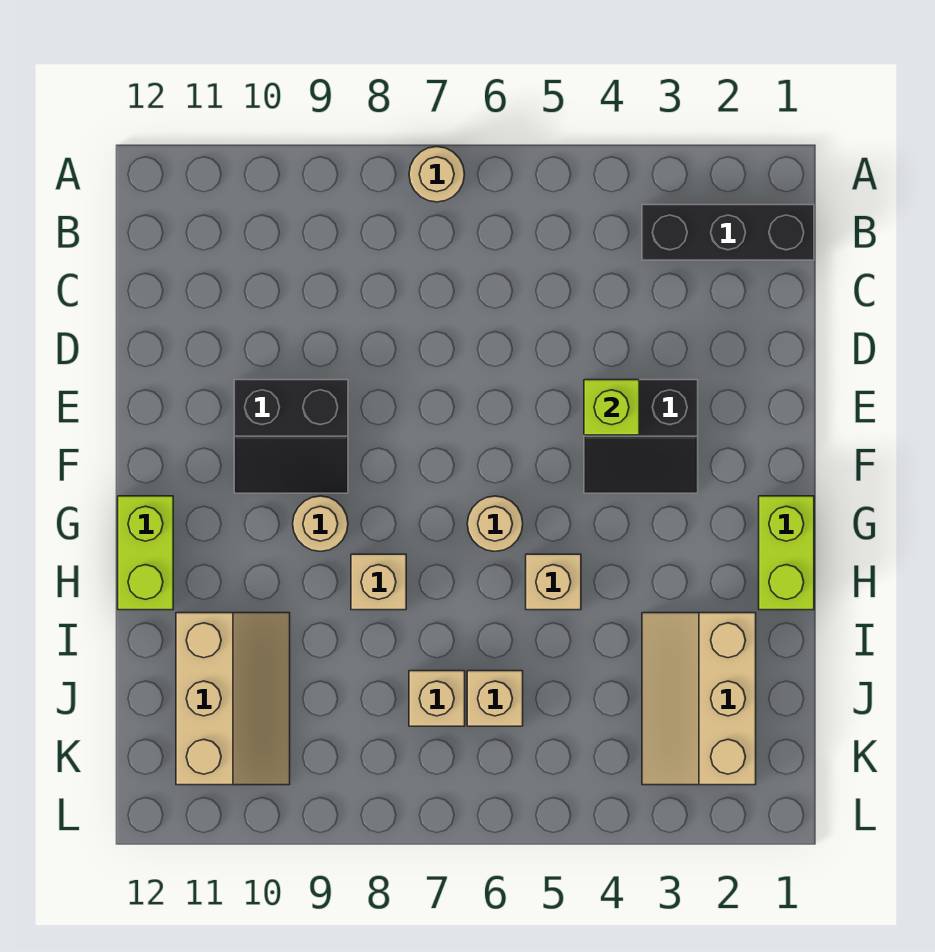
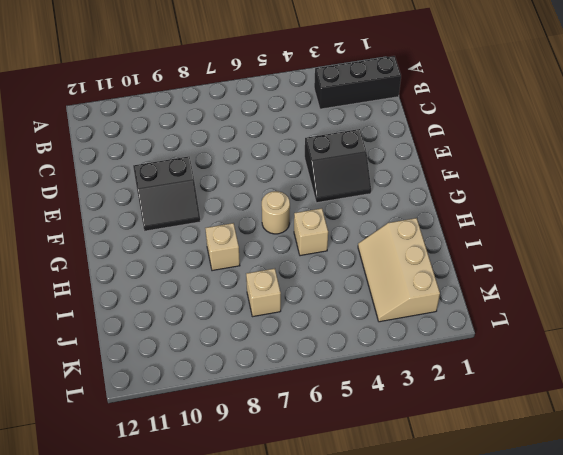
none -> tan round brick A7 level 1
none -> lime brick G1:H1 level 1
none -> tan round brick G9 level 1

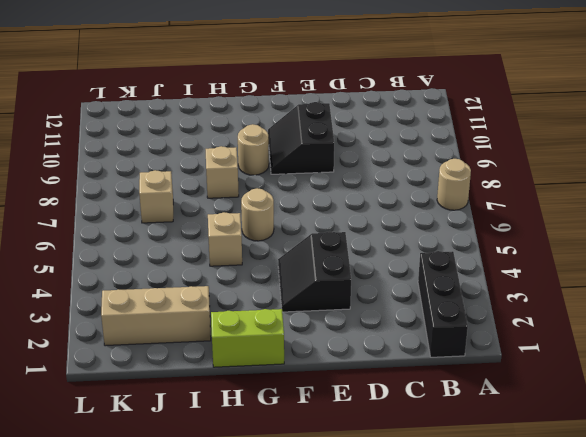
none -> lime brick G12:H12 level 1
none -> tan slope I10:K11 level 1 top 11
none -> tan brick J6 level 1

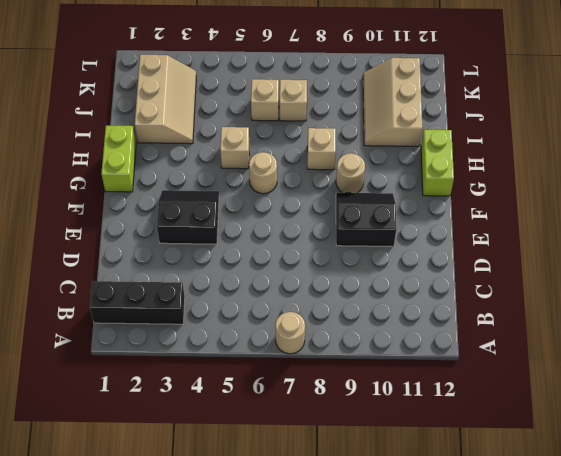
none -> lime brick E4 level 2

